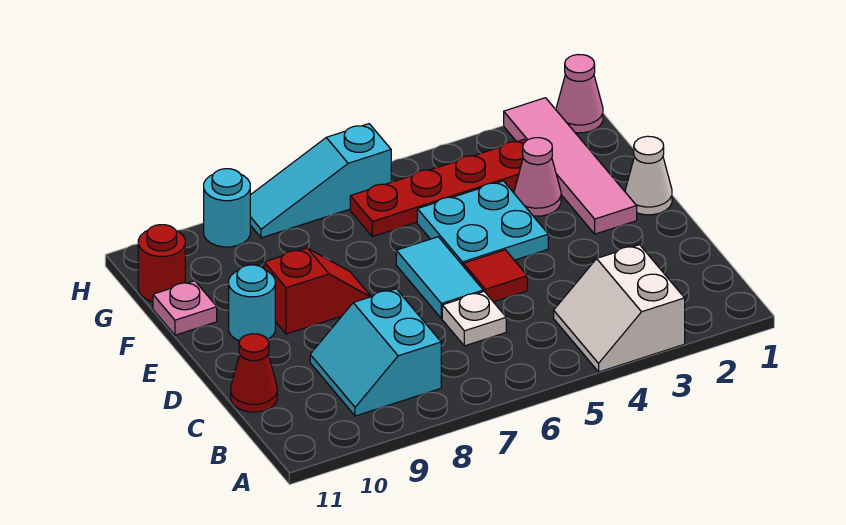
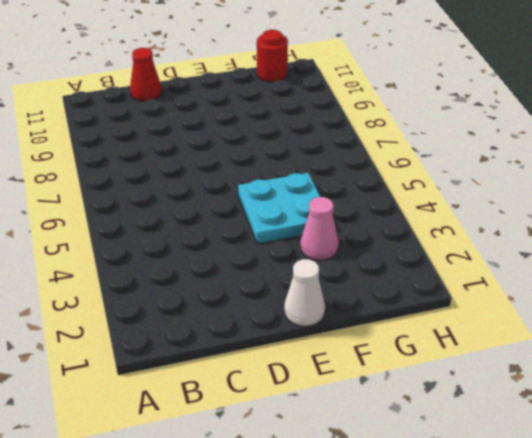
none -> white slope A3:B4 level 1 top 3
none -> cyan slope B8:C9 level 1 top 8
none -> white plate C6 level 1

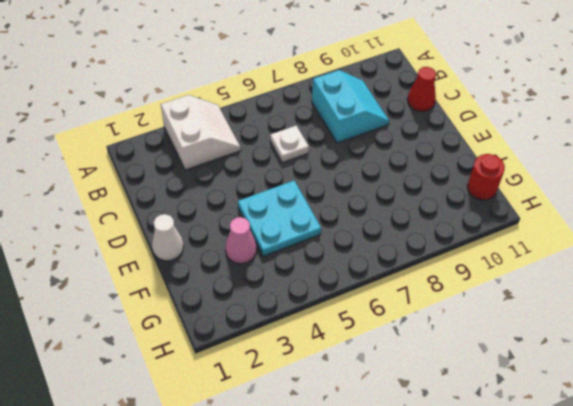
none -> red tile D5 level 1
none -> cyan tile D6:E6 level 1
none -> pink tile E2:H2 level 1

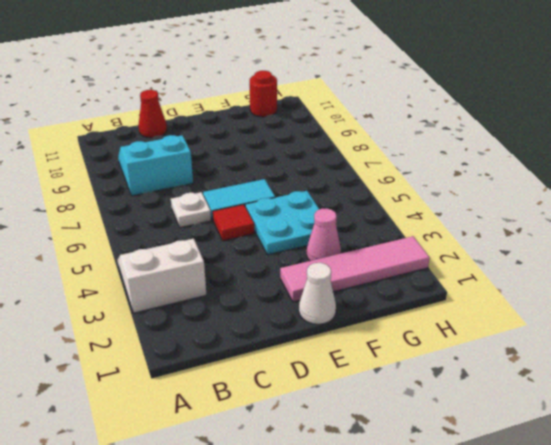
none -> red slope E8:E9 level 1 top 9
none -> cyan round brick E10 level 1
none -> pink plate F11 level 1

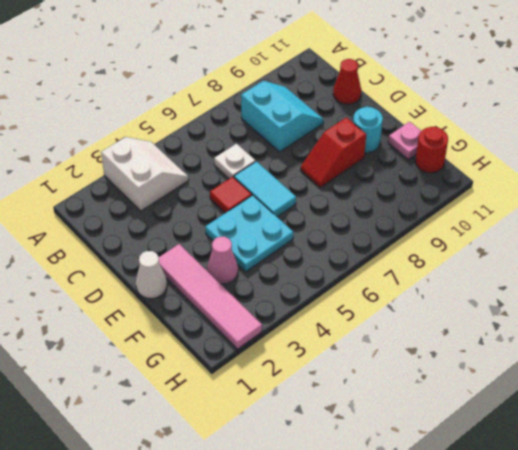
none -> red plate G3:G6 level 1
none -> pink cone H1 level 1
none -> cyan slope H6:H8 level 1 top 6

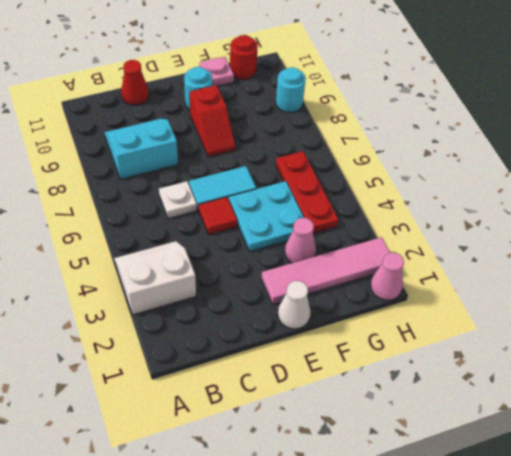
red plate G4:G6 level 1 -> red plate G3:G6 level 1
none -> cyan slope H6:H8 level 1 top 6

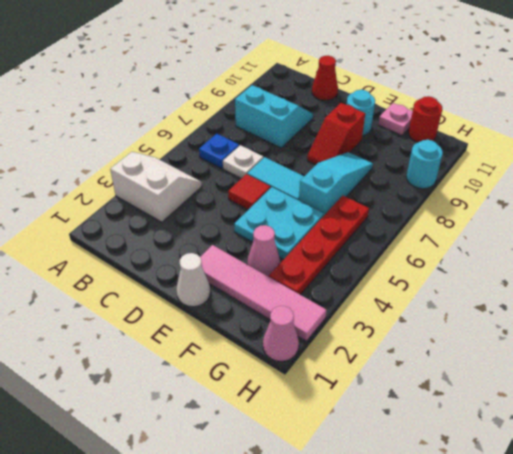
blue plate B6 level 1 -> none
cyan slope F6:F8 level 1 top 6 -> cyan slope H6:H8 level 1 top 6

